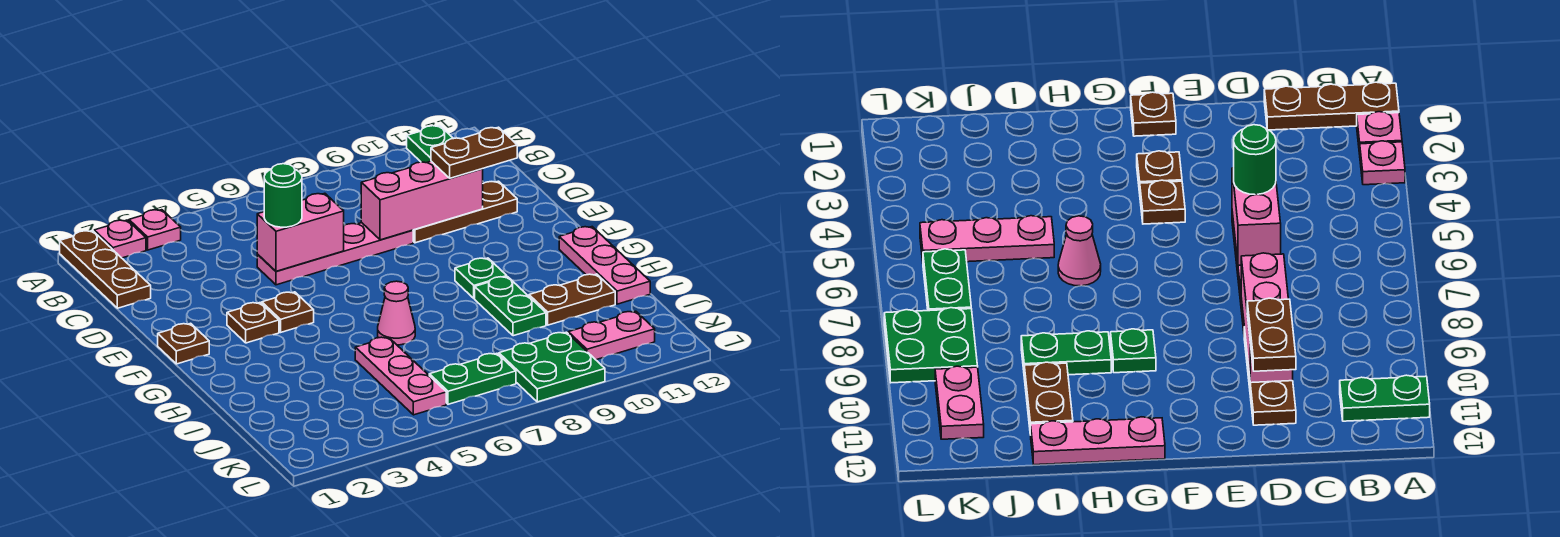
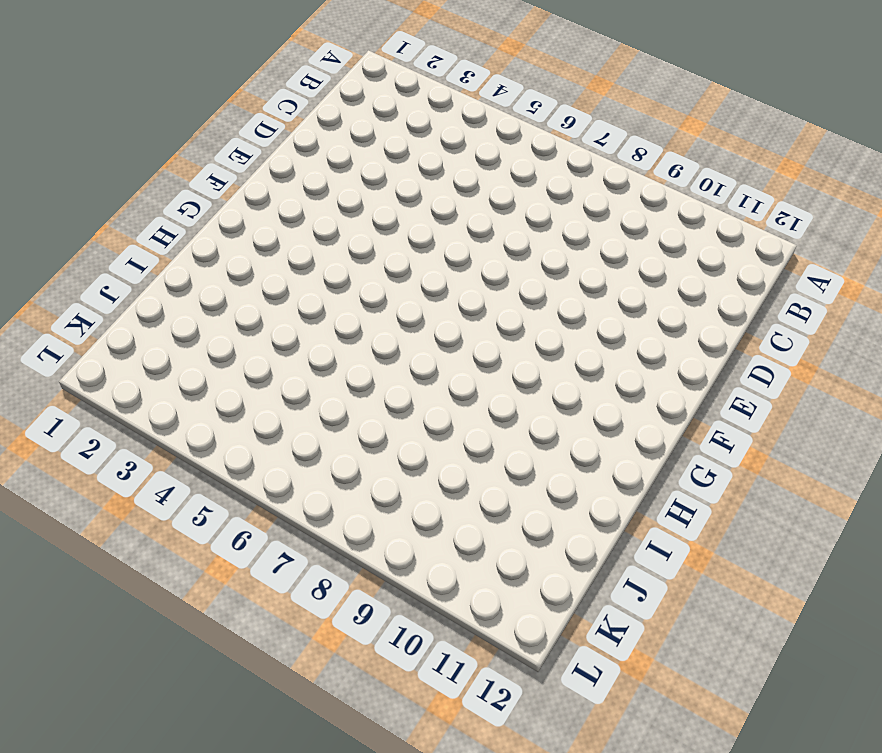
none -> brown plate A1:C1 level 1
none -> pink plate A2 level 1
none -> pink plate A3 level 1

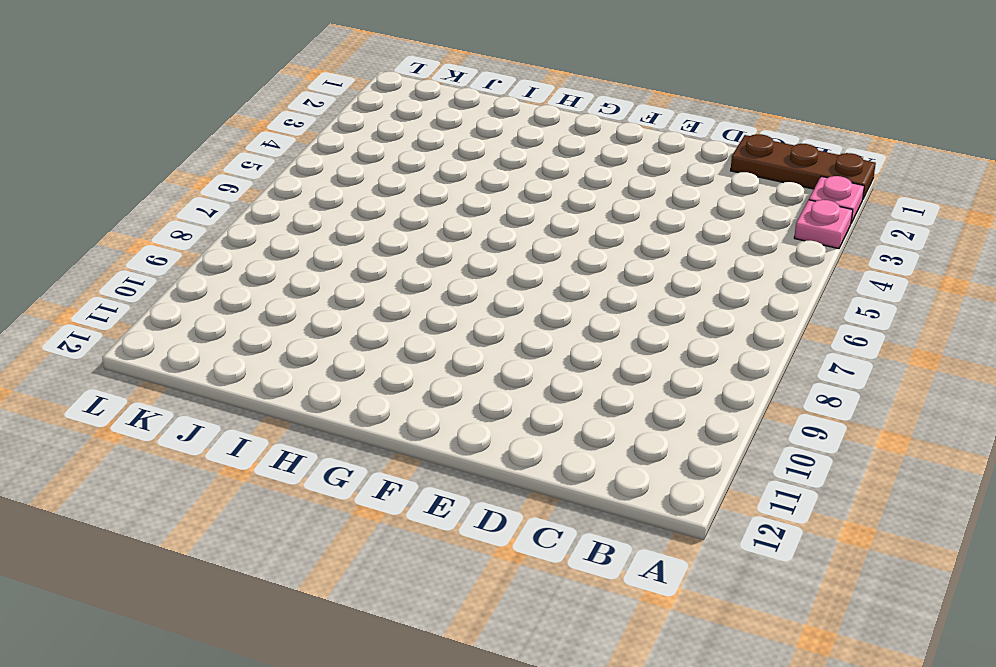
none -> green plate A11:B11 level 1
none -> pink plate D5:D8 level 1
none -> brown plate D9:D11 level 1

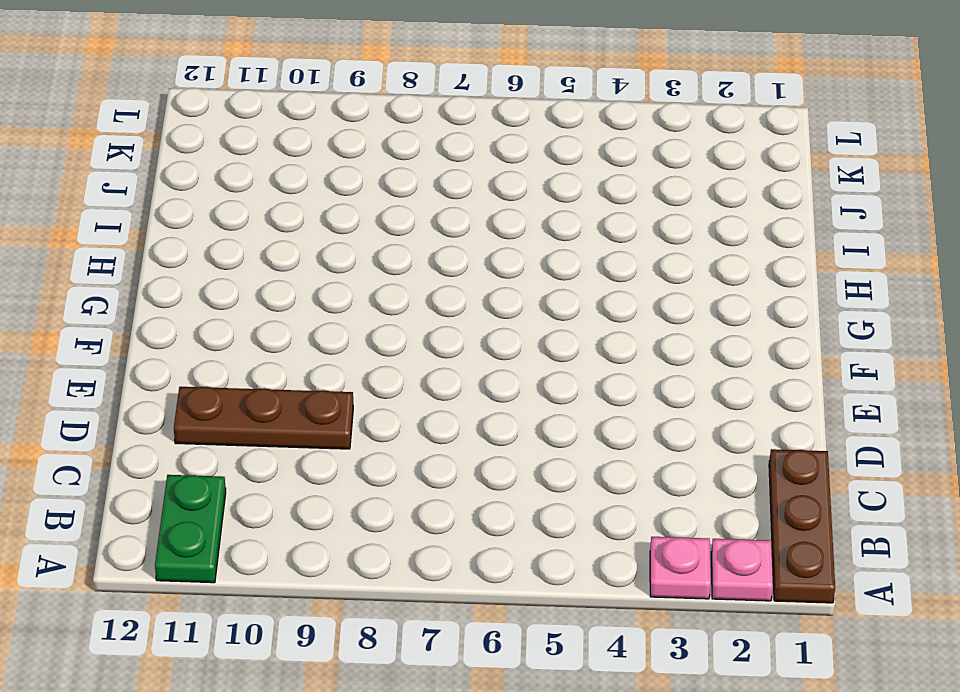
none -> pink plate D5:D8 level 1
none -> brown plate F1 level 1
none -> brown plate F3 level 1

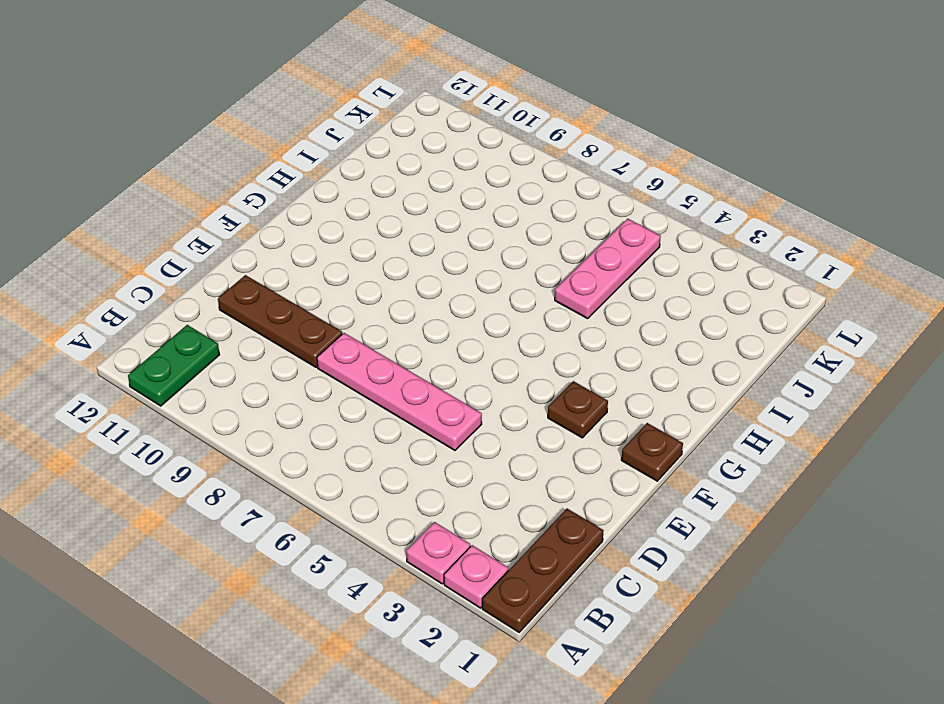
none -> brown plate F4 level 1
none -> green plate G9 level 1
none -> pink plate G12:I12 level 1

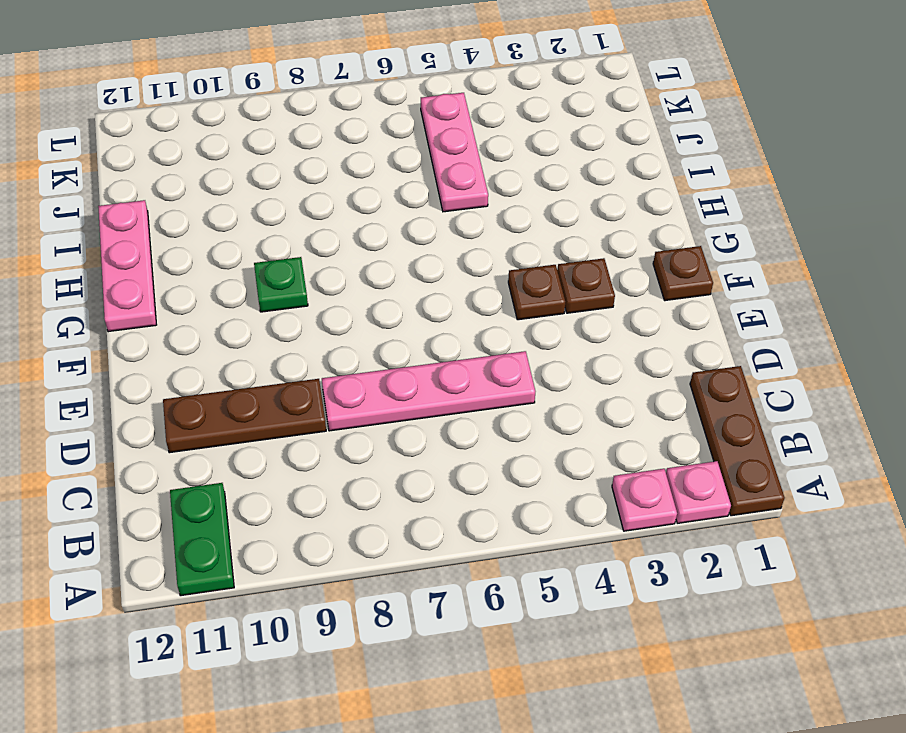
none -> pink cone H6 level 1
none -> green plate H9:I9 level 1
none -> brown plate I10:I11 level 1

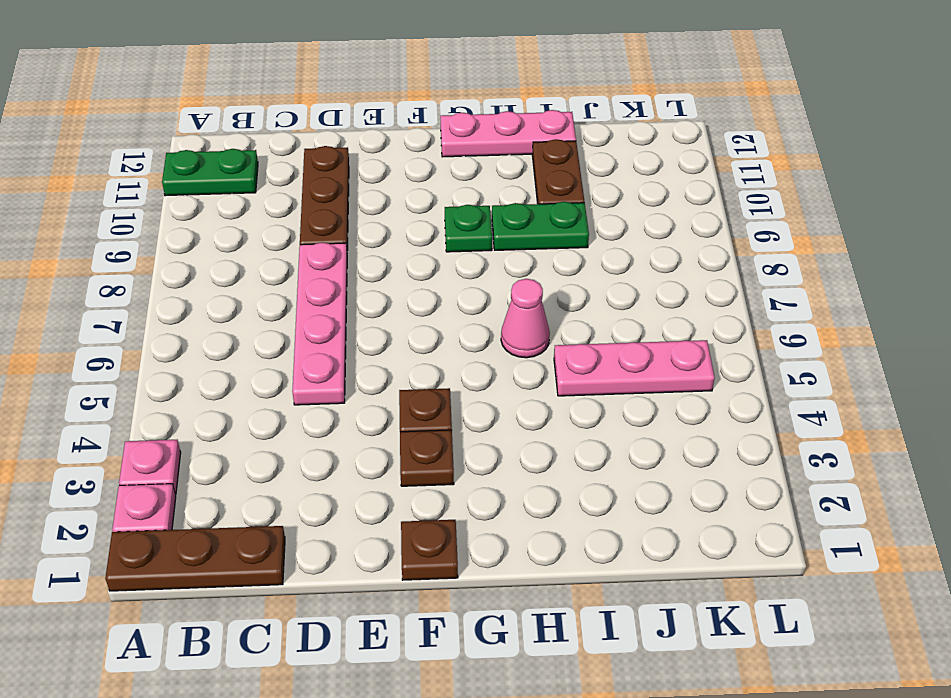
none -> green plate K6:K7 level 1
none -> green plate K8:L9 level 1
none -> pink plate K10:K11 level 1

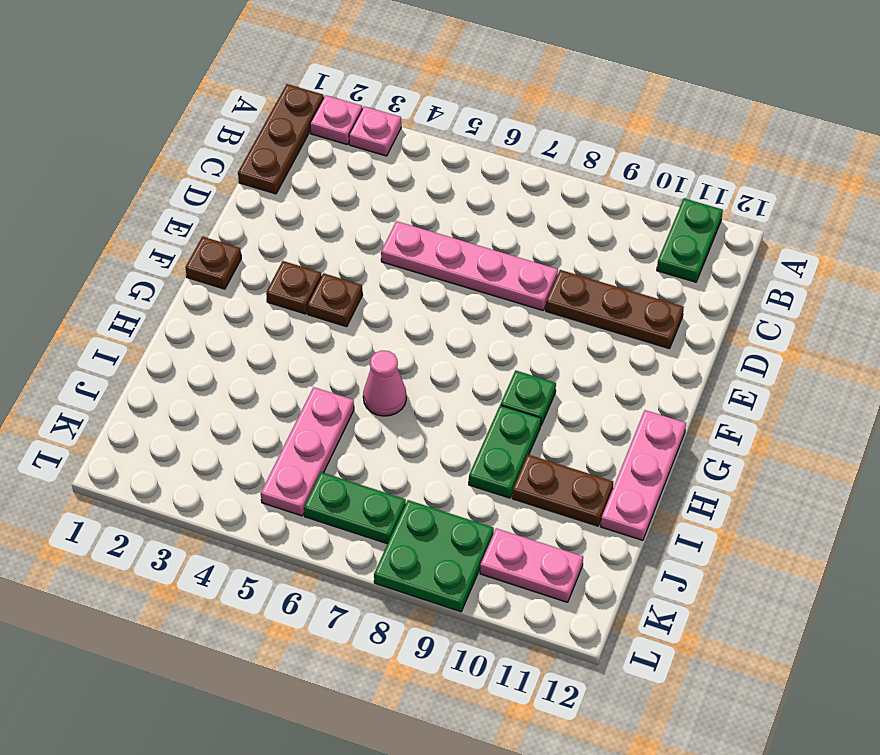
none -> pink brick D5:D6 level 2
none -> pink brick D8:D10 level 2
none -> green round brick D5 level 3

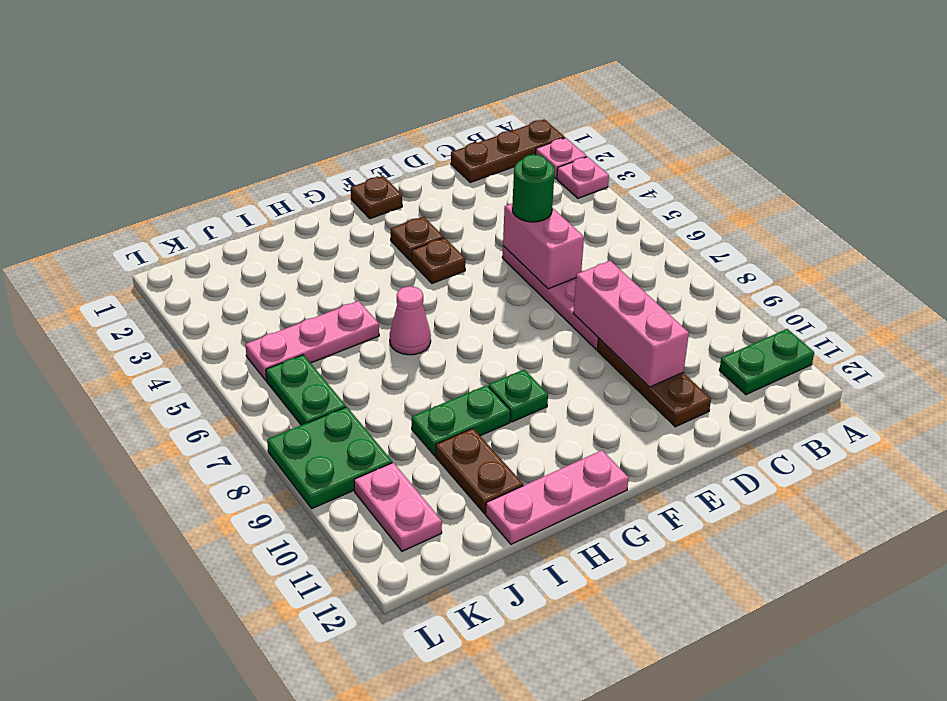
none -> brown plate D10:D11 level 3

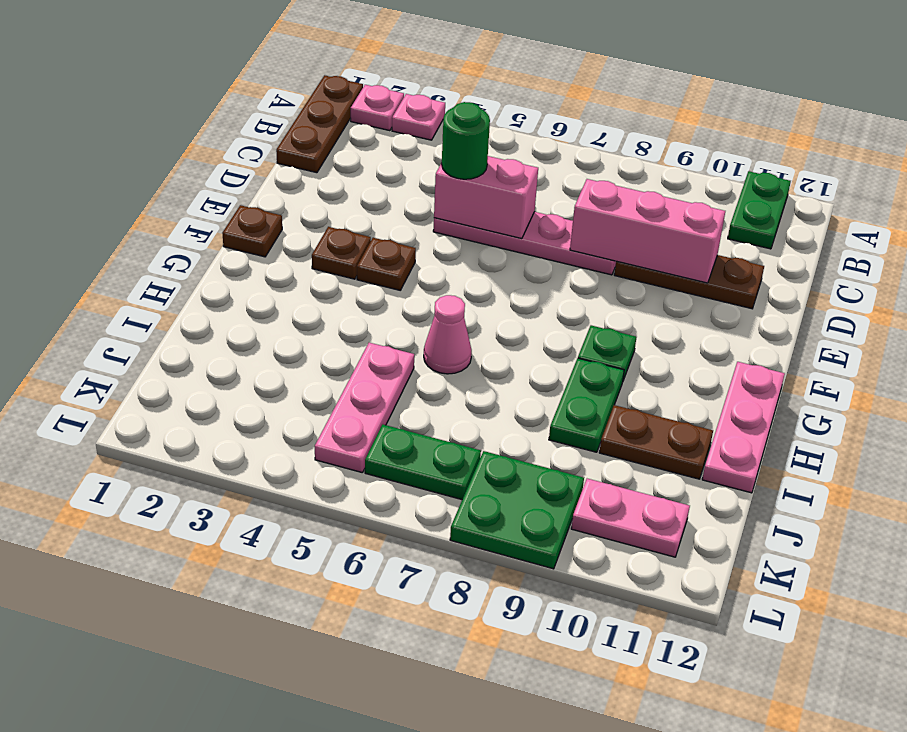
none -> brown plate D10:D11 level 3

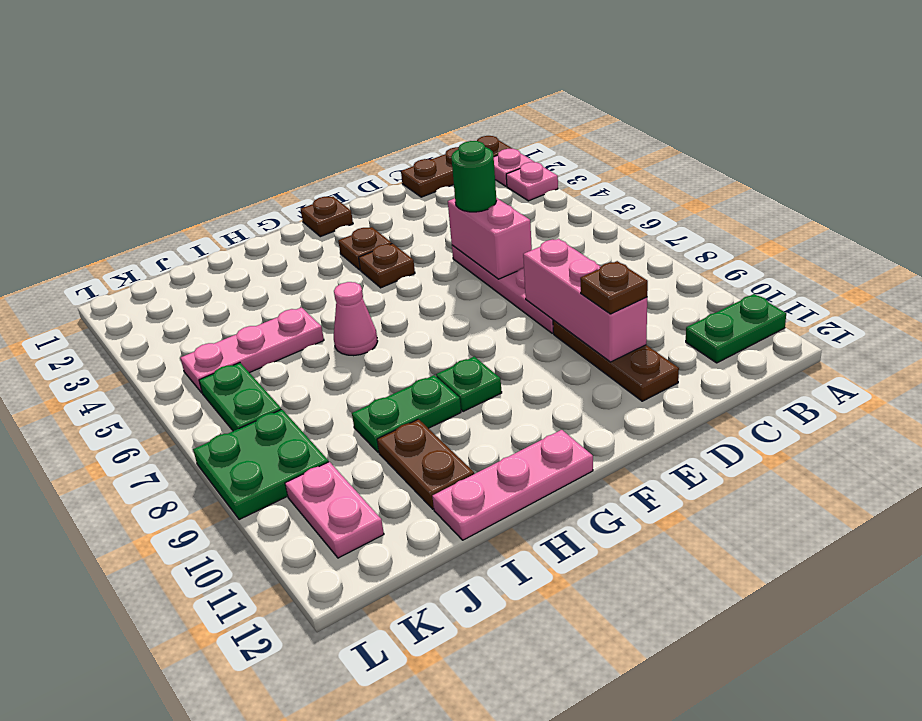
brown plate D10 level 3 -> brown plate D10:D11 level 3

